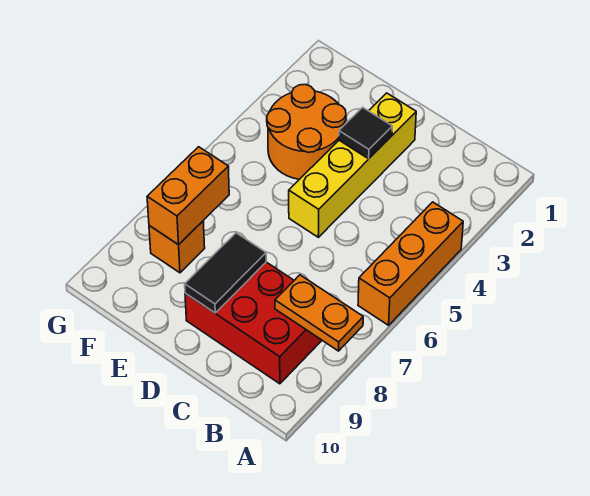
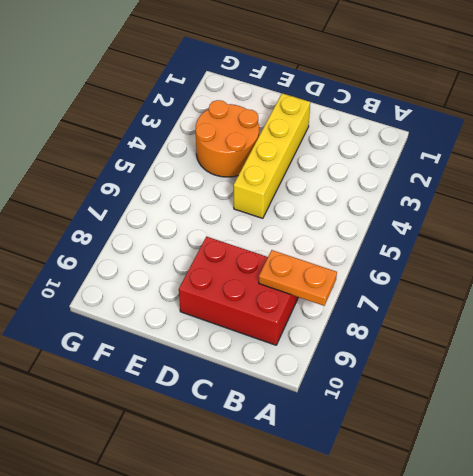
none -> orange brick A4:A6 level 1
none -> orange brick F8 level 1

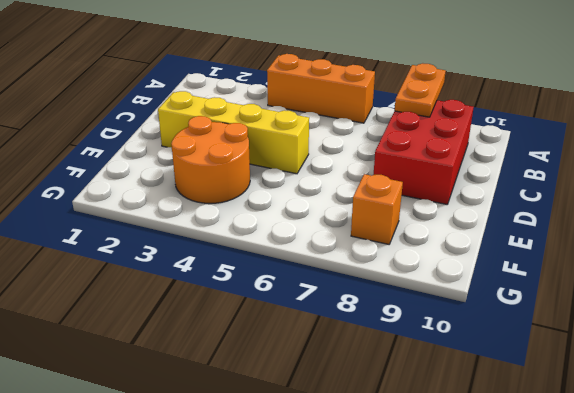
none -> black tile D3 level 2
none -> black tile D8:D9 level 2

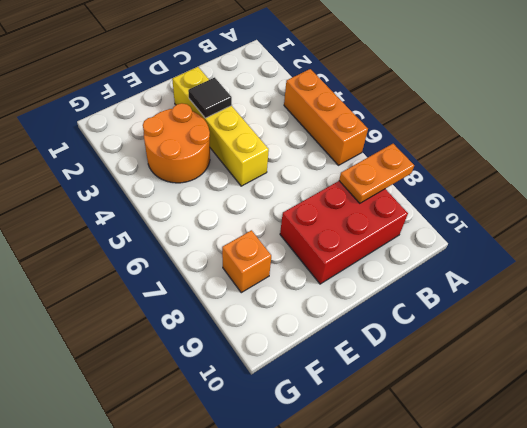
none -> black tile D8:D9 level 2
none -> orange brick F7:F8 level 2

